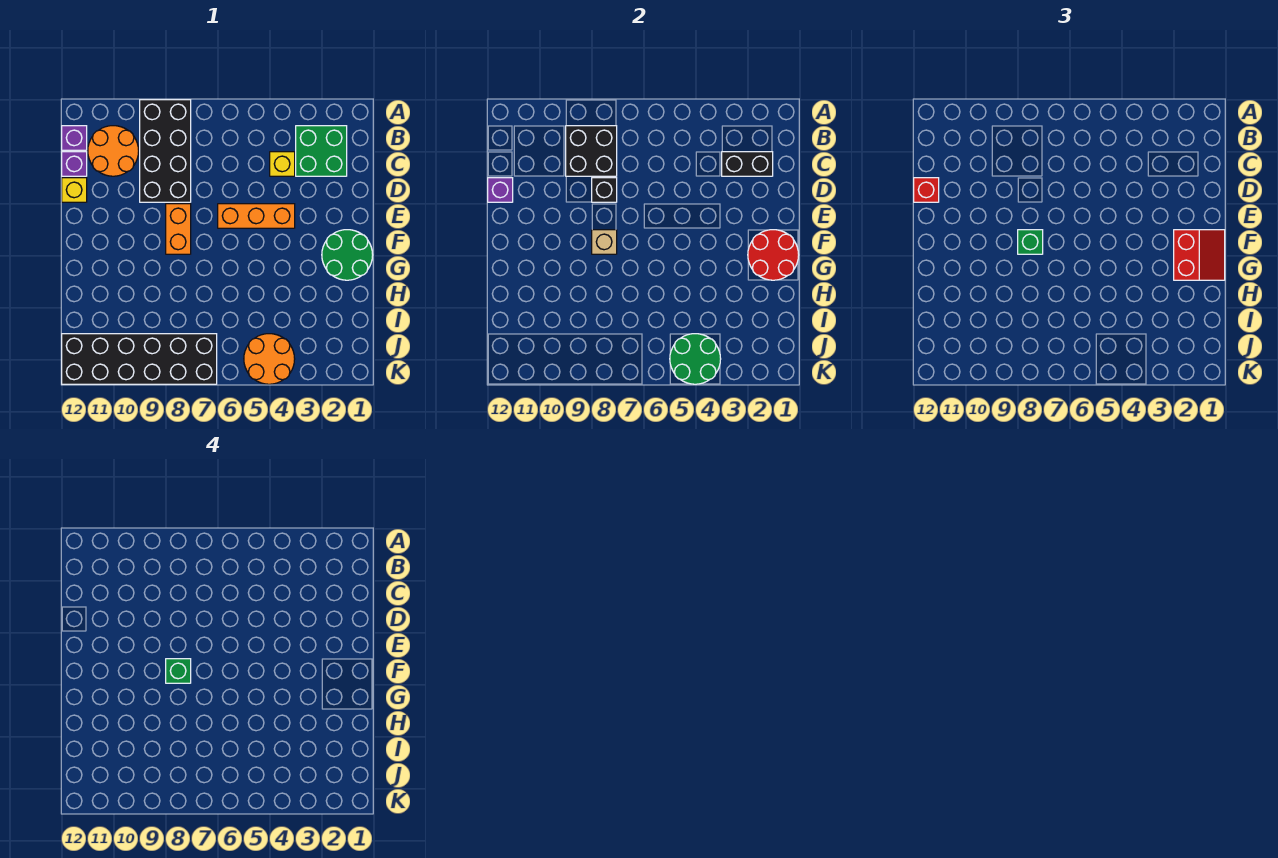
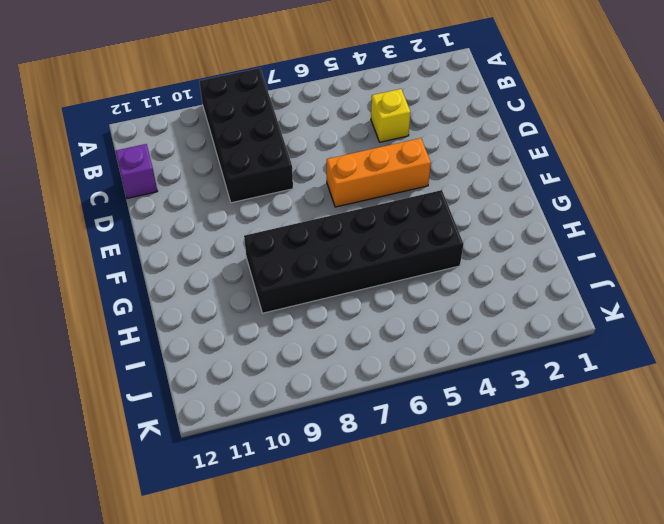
black brick G4:H9 level 1 -> black brick J7:K12 level 1
none -> green brick B2:C3 level 1
none -> orange round brick B10:C11 level 1
none -> purple brick B12 level 1

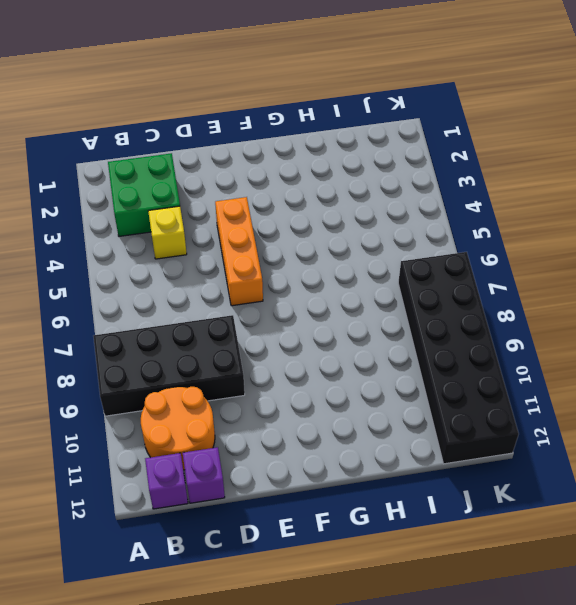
none -> yellow brick D12 level 1
none -> orange brick E8:F8 level 1
none -> green round brick F1:G2 level 1

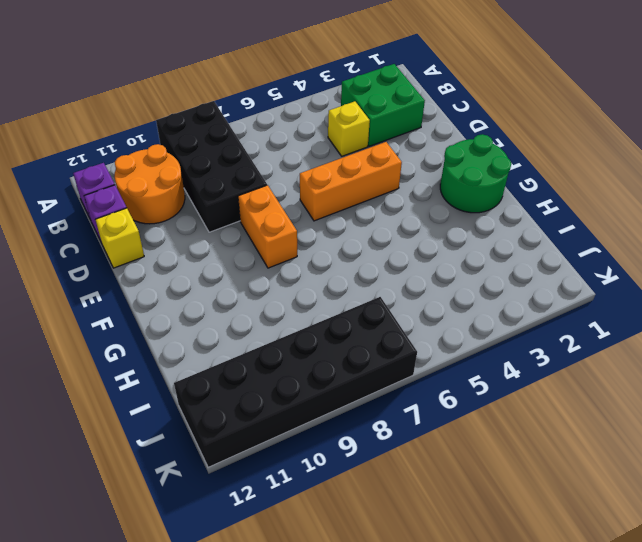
none -> orange round brick J4:K5 level 1
none -> black brick B8:C9 level 2
none -> black brick C2:C3 level 2

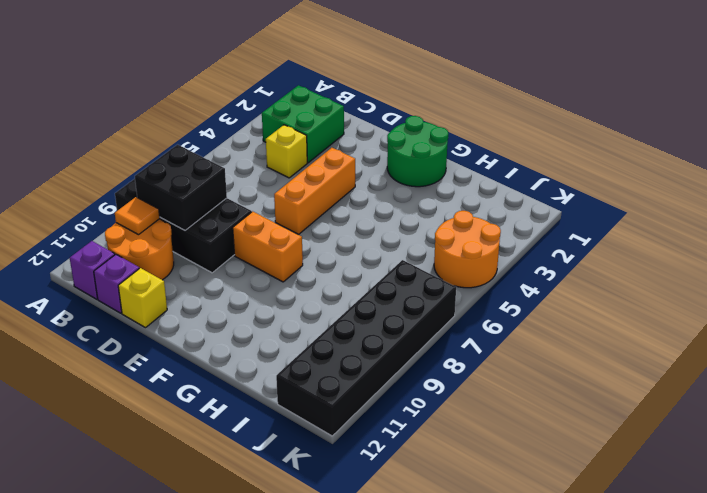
orange tile B10 level 2 -> none
none -> black brick C2:C3 level 2
none -> black brick D8 level 2
none -> purple brick D12 level 2

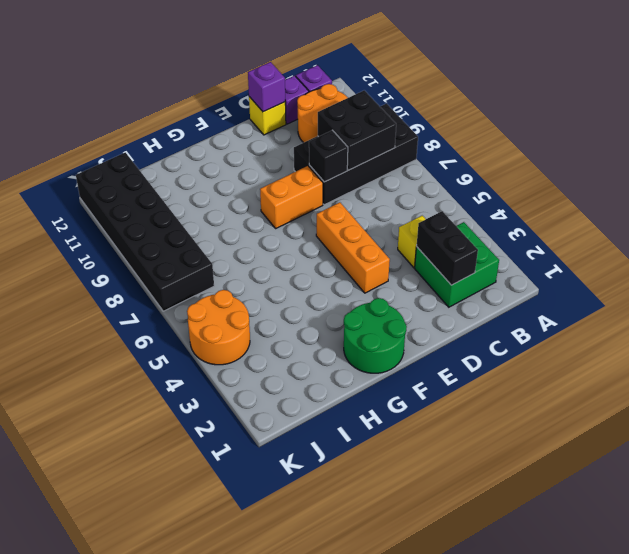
none -> red round brick F1:G2 level 2
none -> tan brick F8 level 2
none -> green round brick J4:K5 level 2

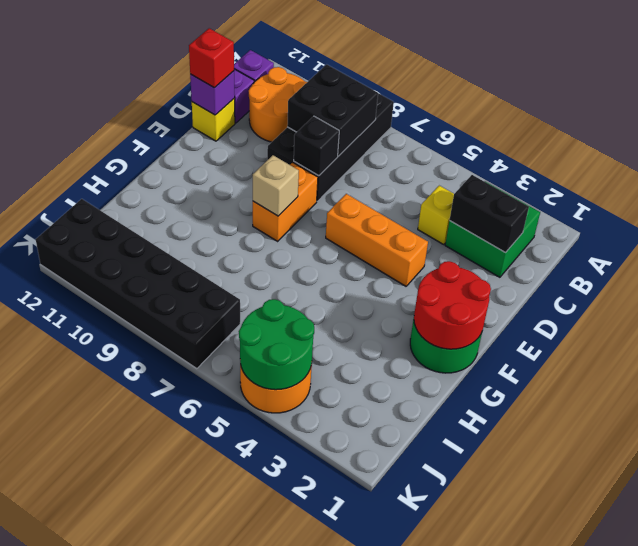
none -> red slope F1:G2 level 3 top 2
none -> green brick F8 level 3
none -> green brick F8 level 4

